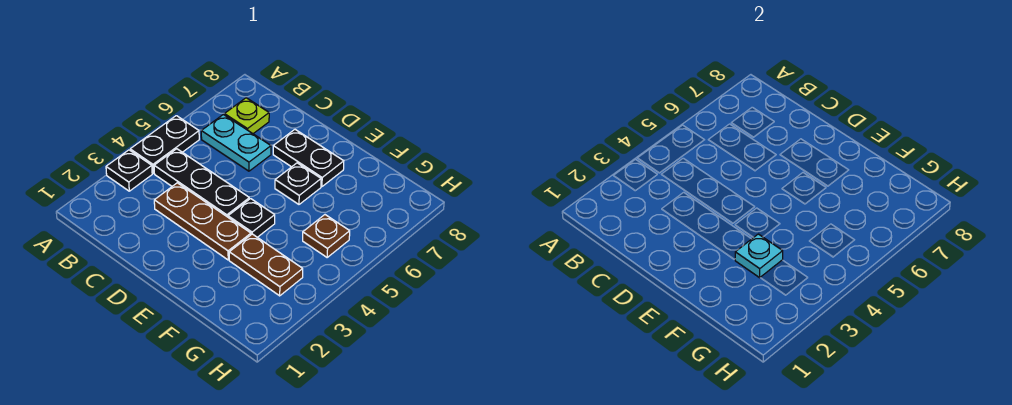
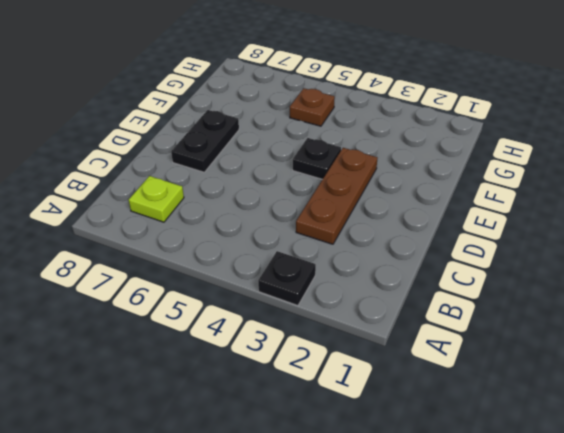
none -> black plate A4:A5 level 1
none -> black plate B4:D4 level 1
none -> cyan plate B6:C6 level 1

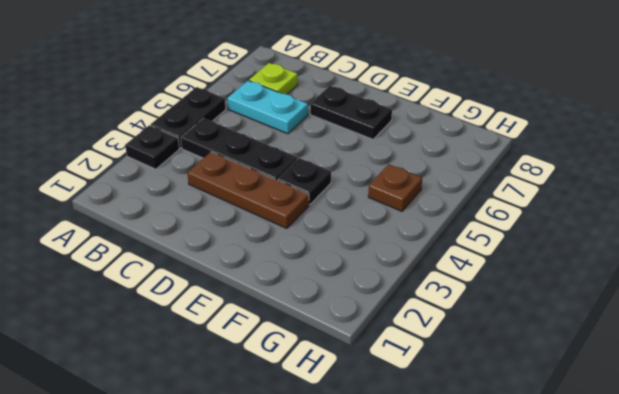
none -> black plate E6 level 1
none -> brown plate F3:G3 level 1
none -> cyan plate F3 level 2

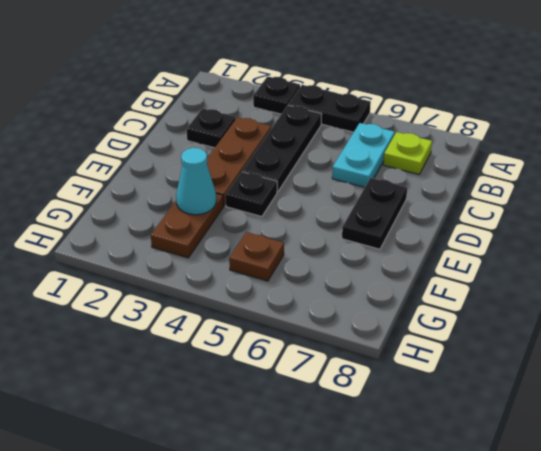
black plate C2 level 1 -> black plate E6 level 1
cyan cone F3 level 2 -> cyan plate F3 level 2

